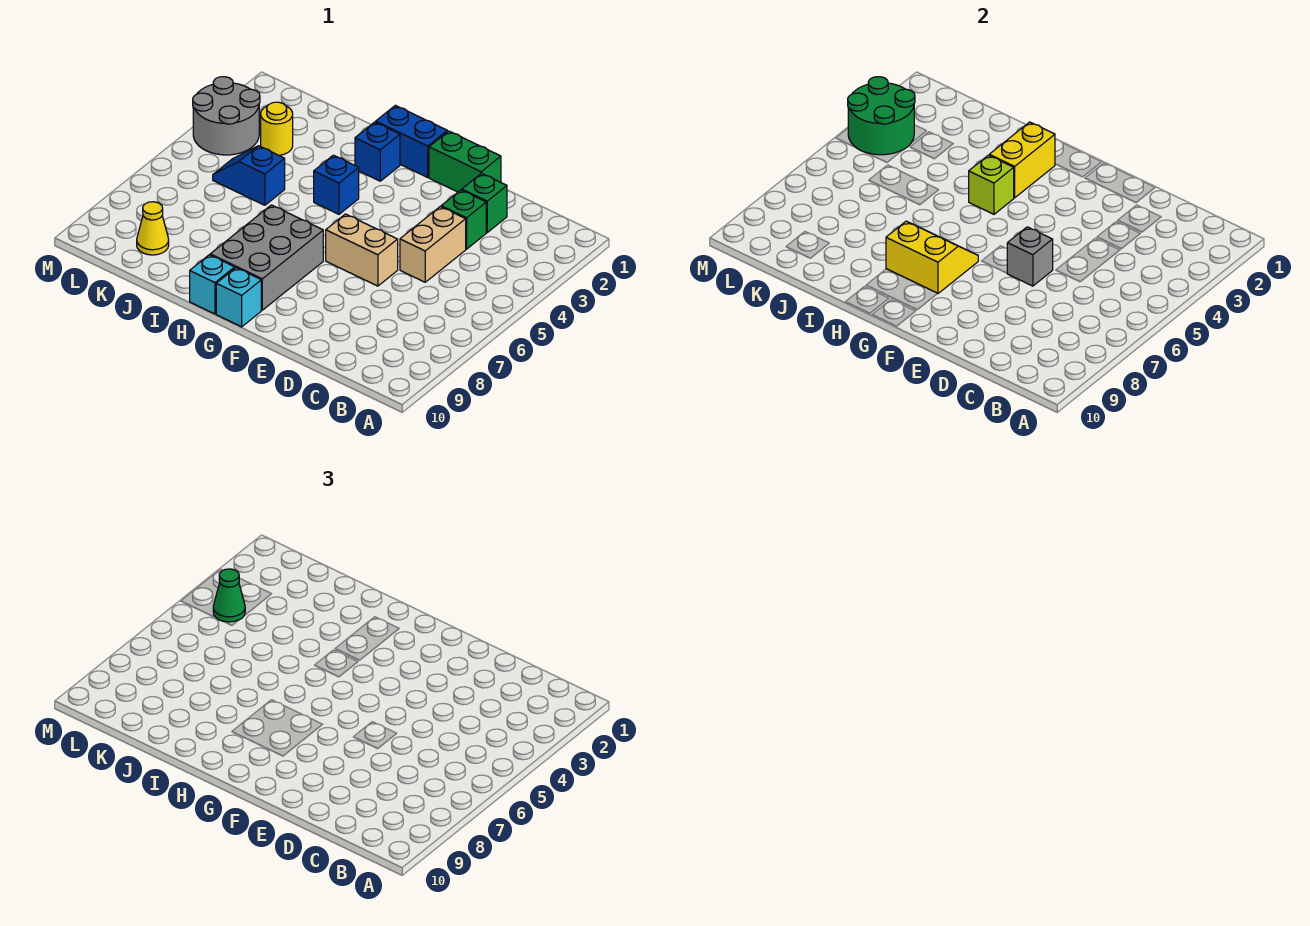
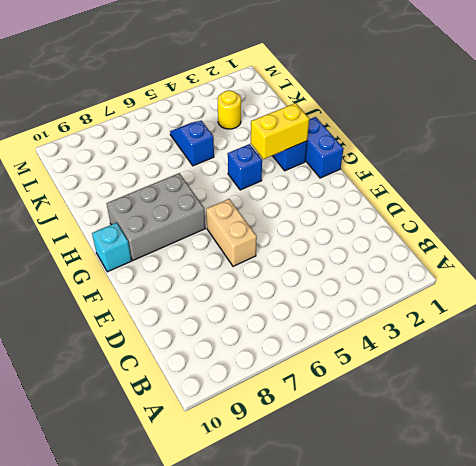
none -> green brick D2 level 1
none -> green brick D3 level 1
none -> tan brick D4:D5 level 1

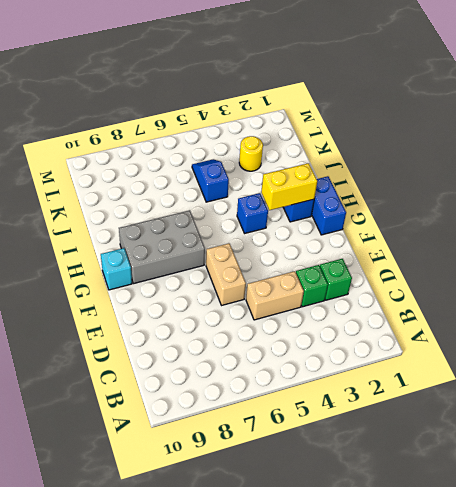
none -> green brick E1:F1 level 1
none -> cyan brick H10 level 1
none -> yellow cone K9 level 1

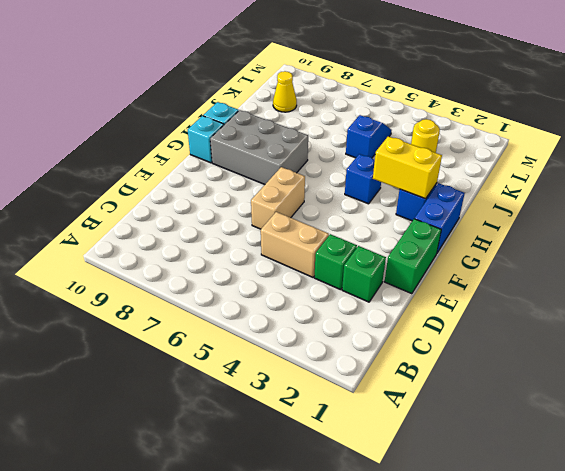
none -> grey round brick L3:M4 level 1
none -> grey brick E6 level 2
none -> yellow slope G7:H8 level 2 top 8

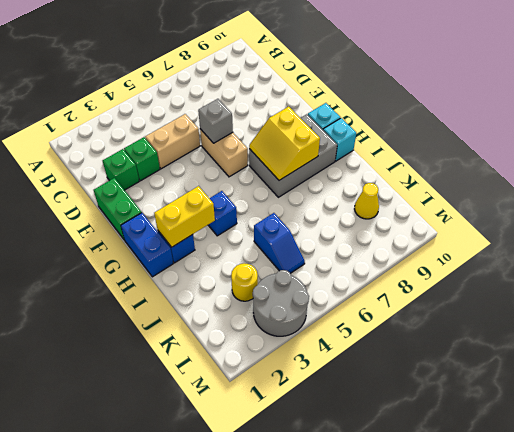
none -> lime brick H4 level 2
none -> green round brick L3:M4 level 2
none -> green cone L4 level 3

